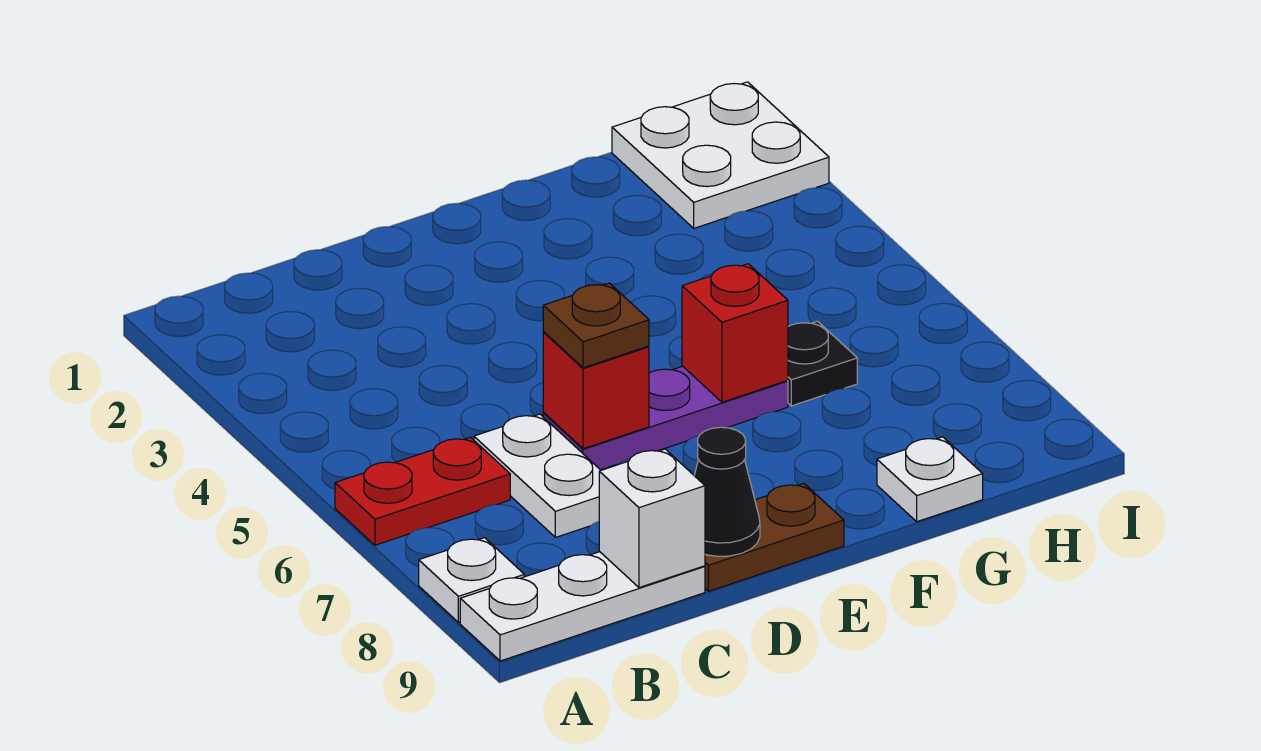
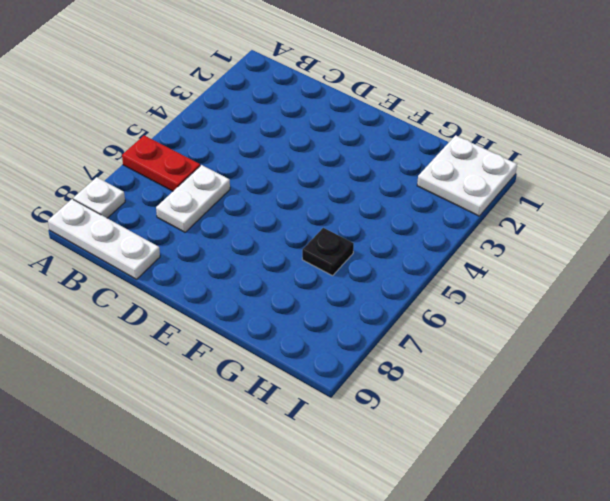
none -> purple plate D6:F6 level 1
none -> brown plate D9:E9 level 1
none -> white plate G9 level 1

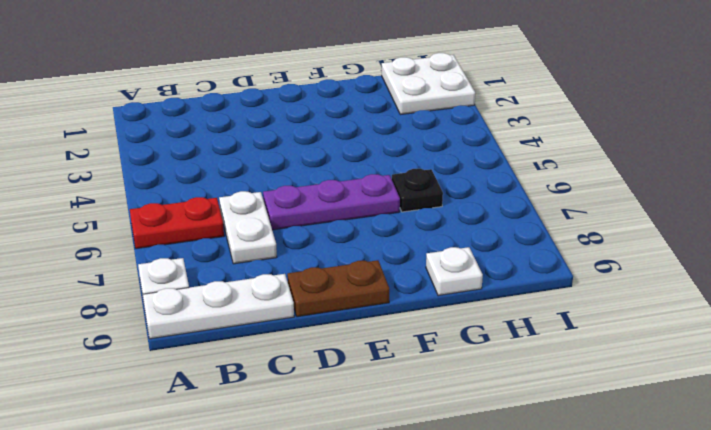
none -> white brick C9 level 2
none -> red brick D6 level 2
none -> black cone D9 level 2

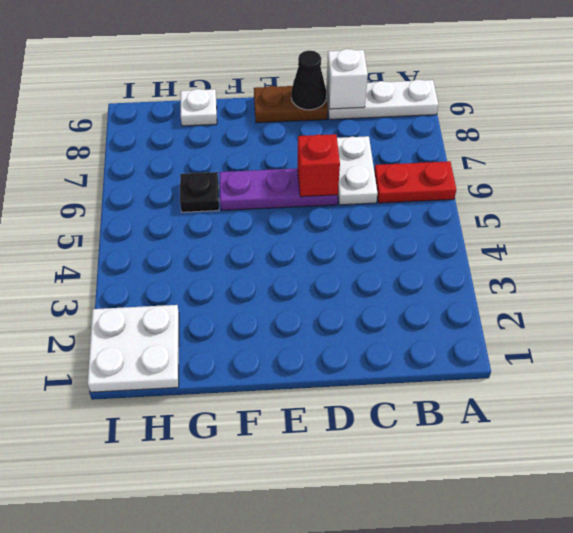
none -> white plate A8 level 1
none -> red brick F6 level 2
none -> brown plate D6 level 3

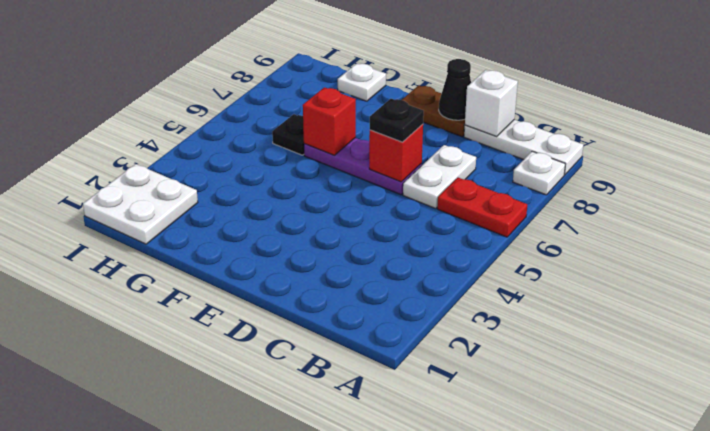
black plate D6 level 3 -> brown plate D6 level 3

